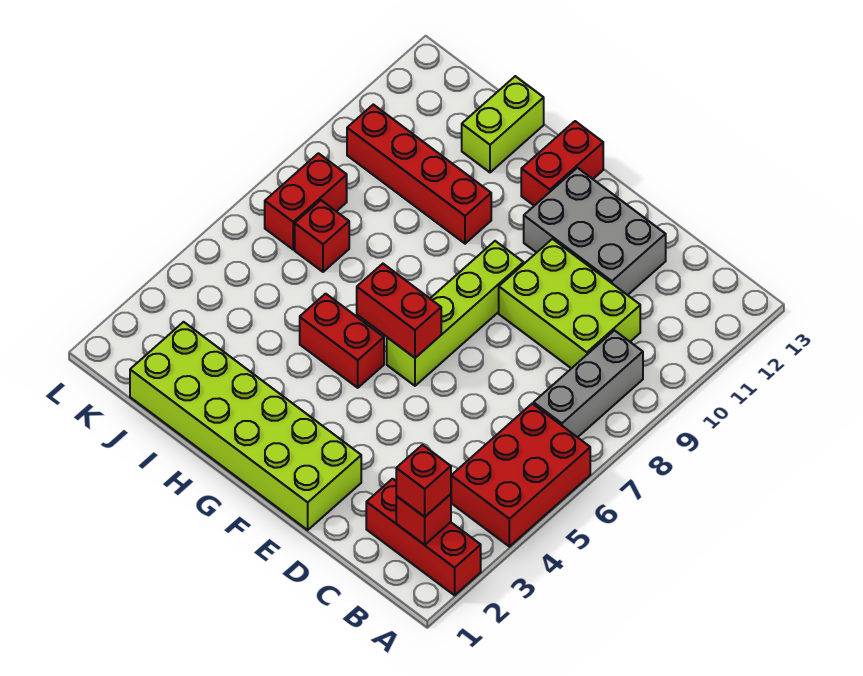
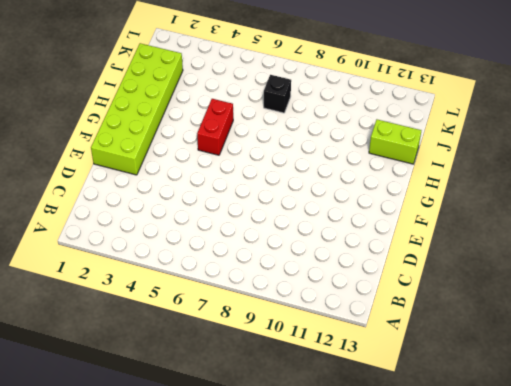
black brick J7 level 1 -> red brick J7 level 1
none -> red brick A2:C2 level 1
none -> red brick A4:B6 level 1
none -> grey brick B7:B9 level 1

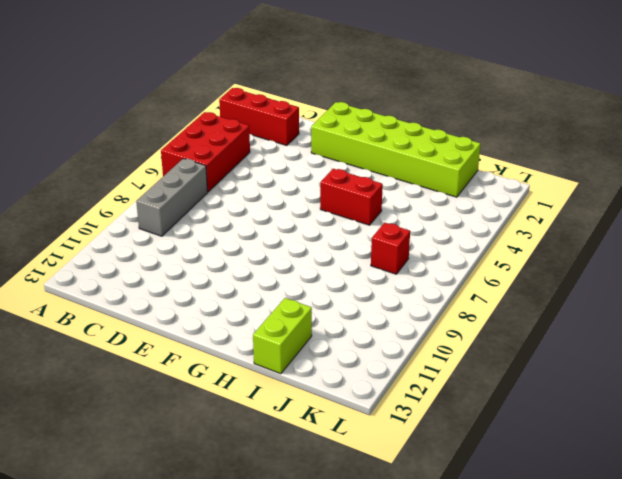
none -> lime brick C9:E10 level 1
none -> grey brick D11:F12 level 1
none -> lime brick F6:F9 level 1

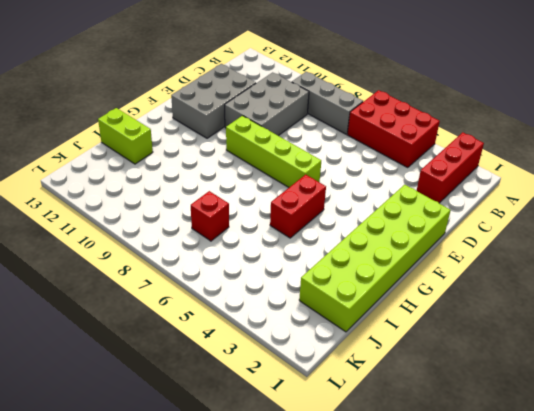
grey brick C9:E10 level 1 -> lime brick C9:E10 level 1
none -> red brick G12:G13 level 1
none -> red brick H10:K10 level 1
none -> red brick K7:K8 level 1

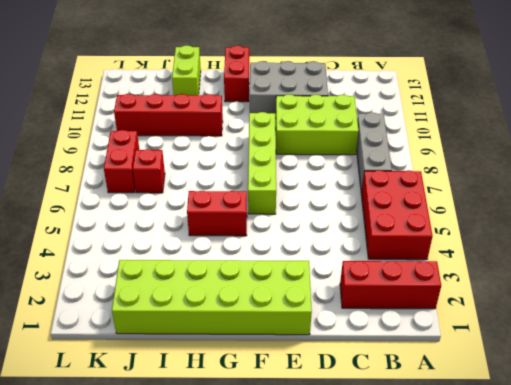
none -> red brick B2 level 2
none -> red brick F6:G6 level 2
none -> red brick B2 level 3

